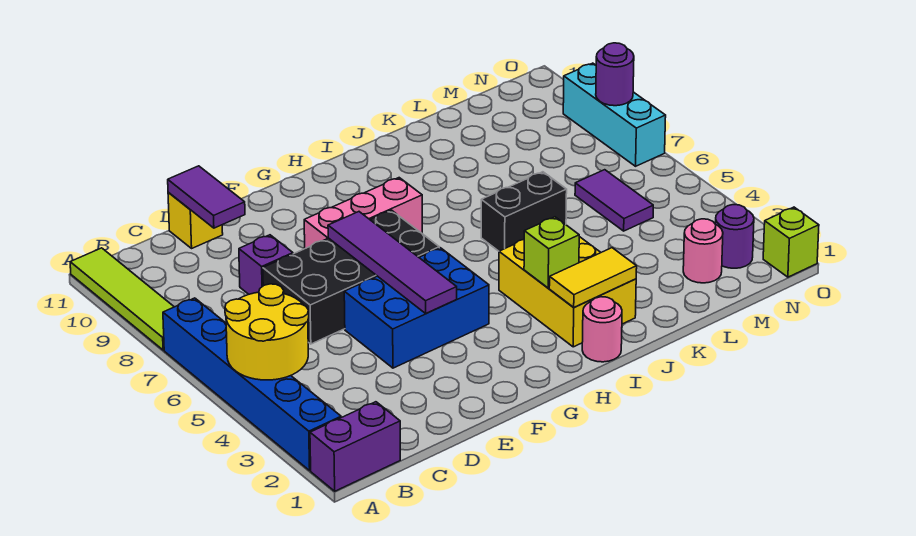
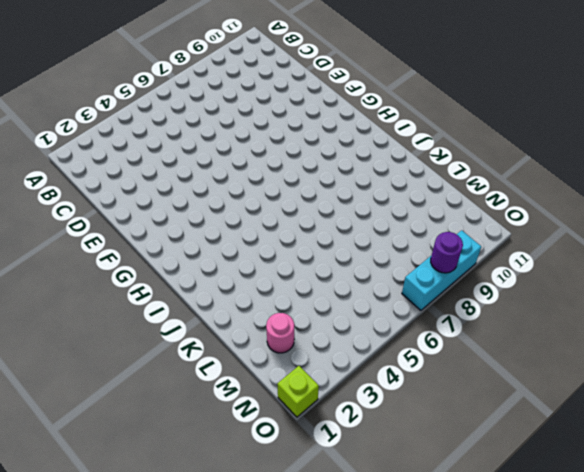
none -> purple brick A1:B1 level 1
none -> blue brick A2:A7 level 1
none -> lime tile A8:A11 level 1

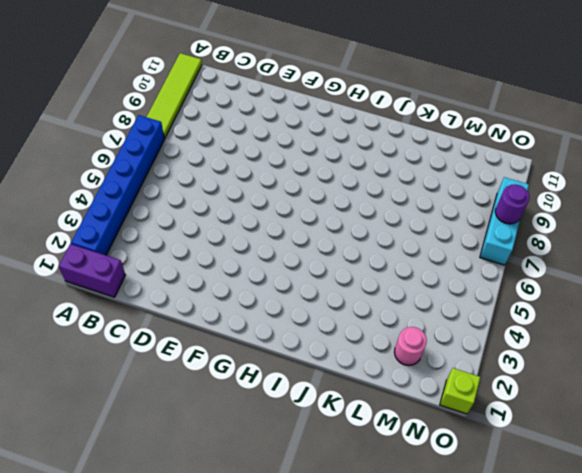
none -> black brick D6:G7 level 1
none -> purple brick D8 level 1
none -> yellow brick D11 level 1

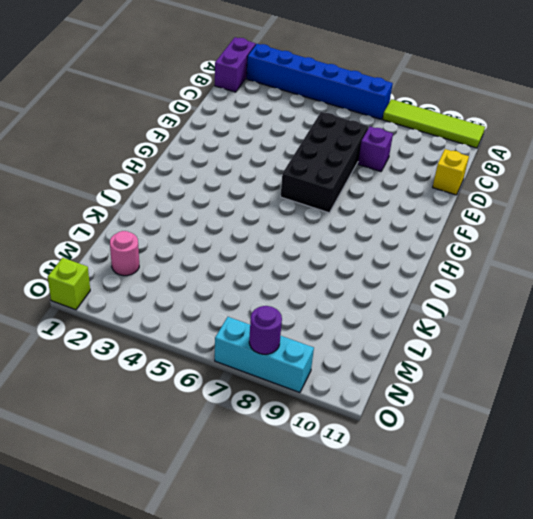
none -> blue brick E4:G5 level 1
none -> pink brick F8:H8 level 1
none -> pink round brick I1 level 1

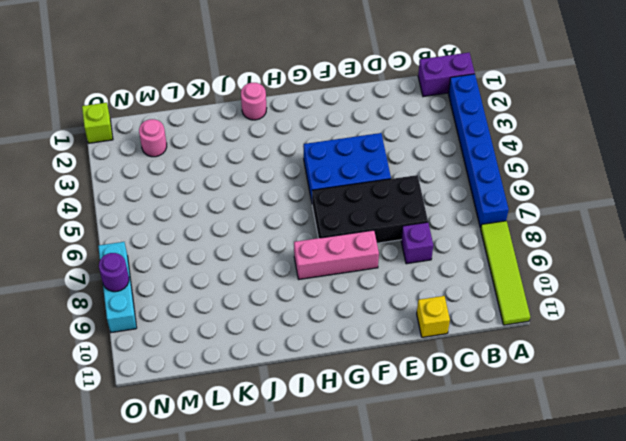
none -> yellow brick I2:J4 level 1
none -> black brick J6:K6 level 1
none -> purple tile M5:M6 level 1

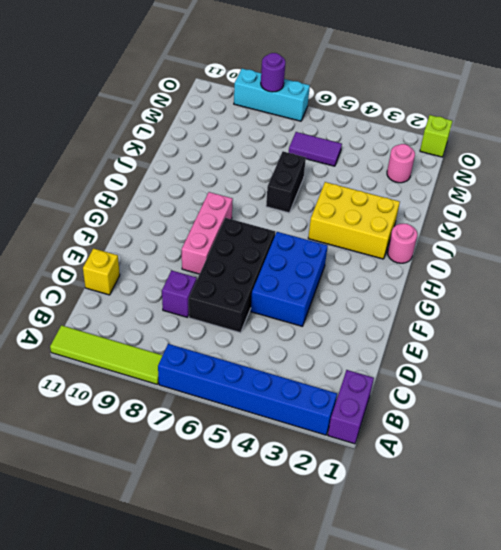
none -> purple round brick N2 level 1
none -> yellow round brick A4:B5 level 2
none -> purple tile D10:D11 level 2

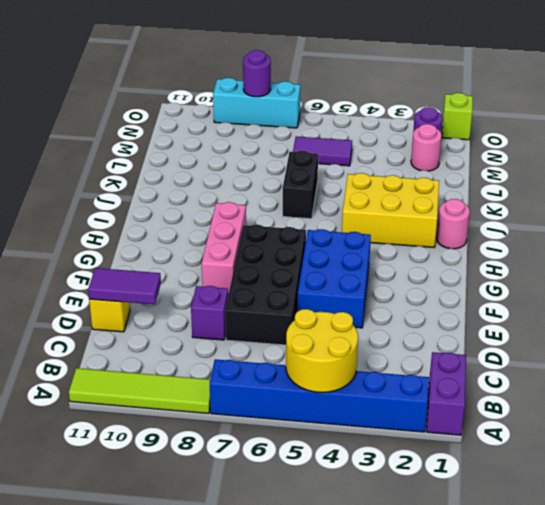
none -> purple tile F4:F7 level 2
none -> yellow tile I2:J2 level 2
none -> lime brick I3 level 2

